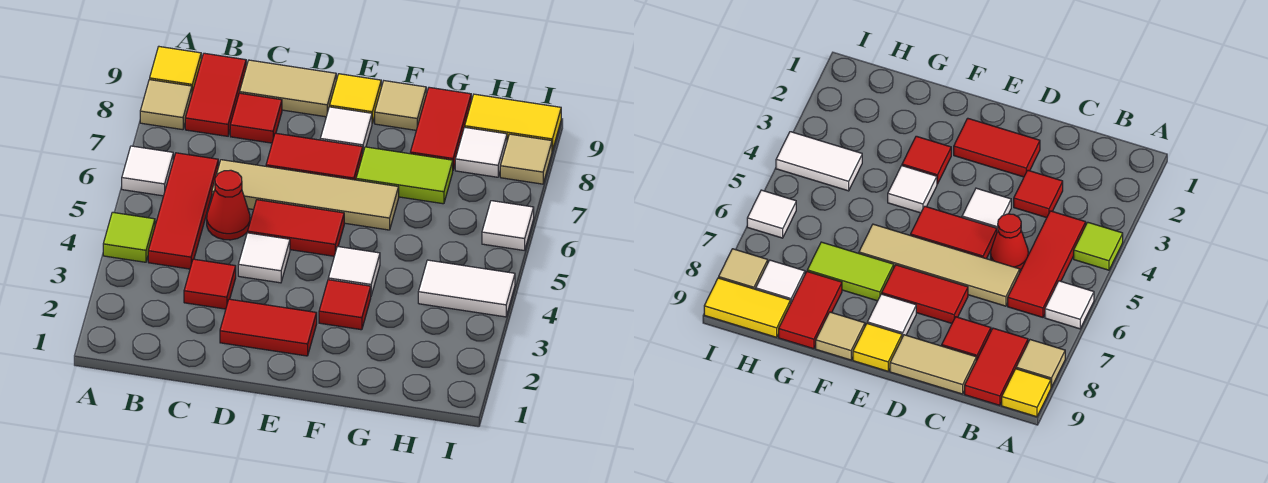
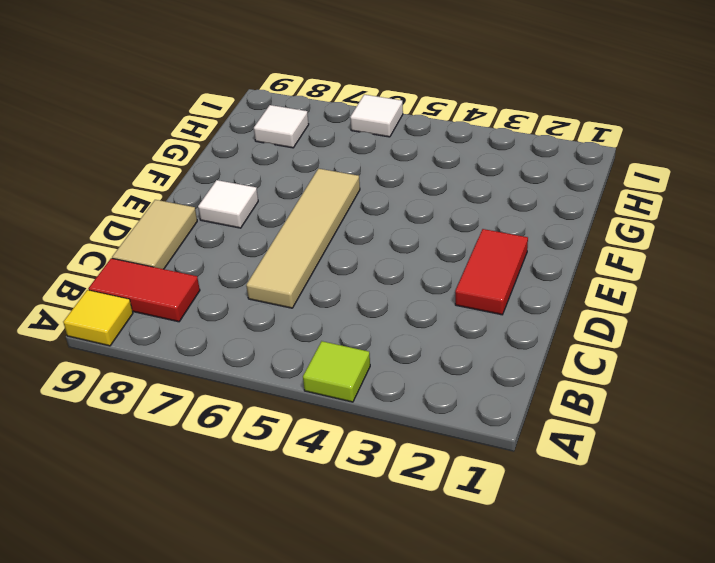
none -> white tile A6 level 1
none -> tan tile A8 level 1
none -> red tile B4:B6 level 1

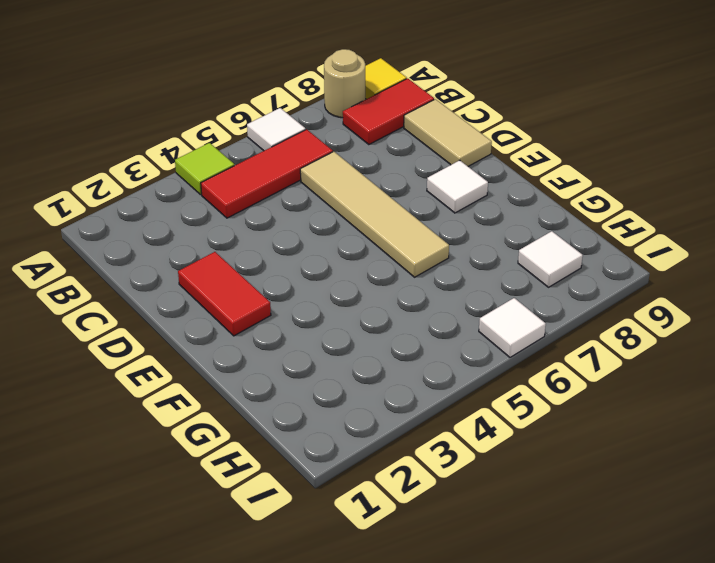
tan round brick A8 level 1 -> tan tile A8 level 1
none -> red tile C3 level 1
none -> red cone C5 level 1
none -> red tile C8 level 1

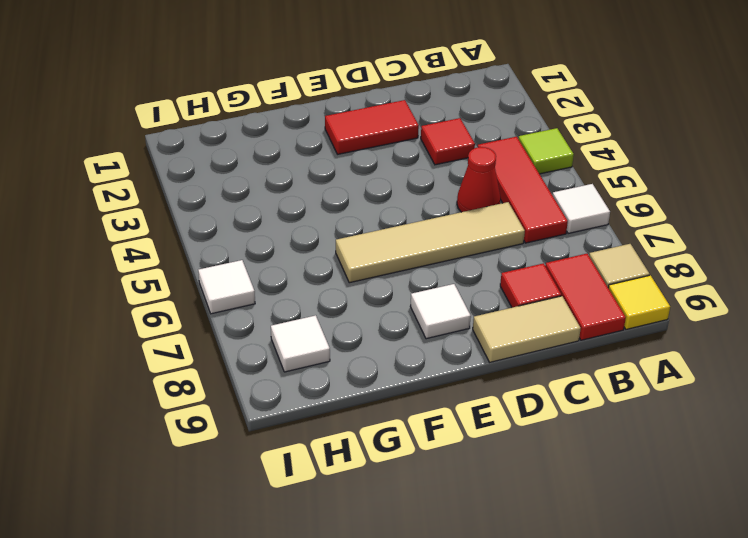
none -> white tile D4 level 1
none -> red tile D5:E5 level 1
none -> red tile D7:E7 level 1

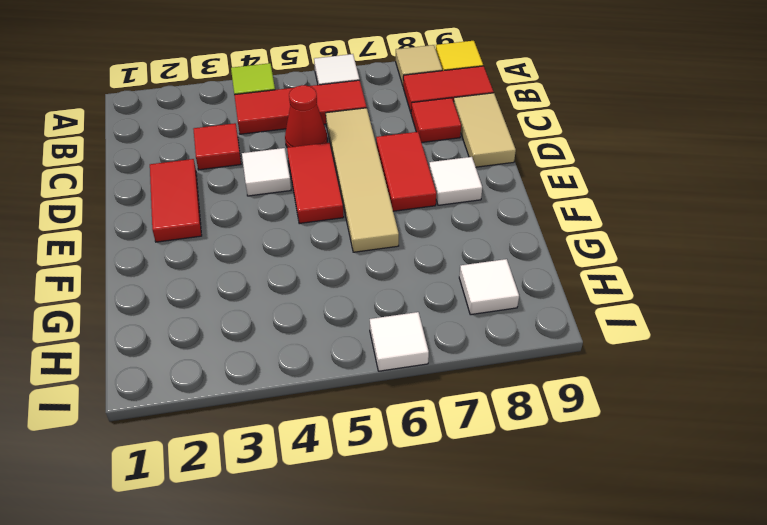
none -> yellow tile E9 level 1
none -> red tile F3 level 1
none -> white tile F4 level 1

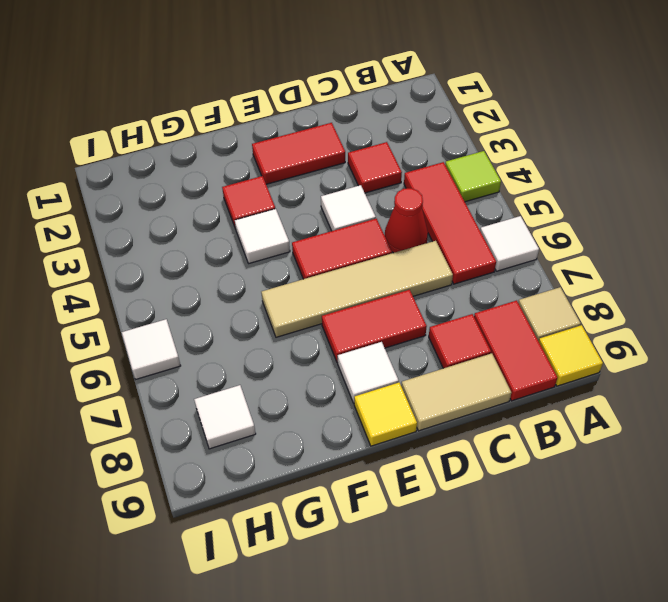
none -> lime tile F7:G7 level 1
none -> tan tile F9 level 1
none -> red tile G8:G9 level 1

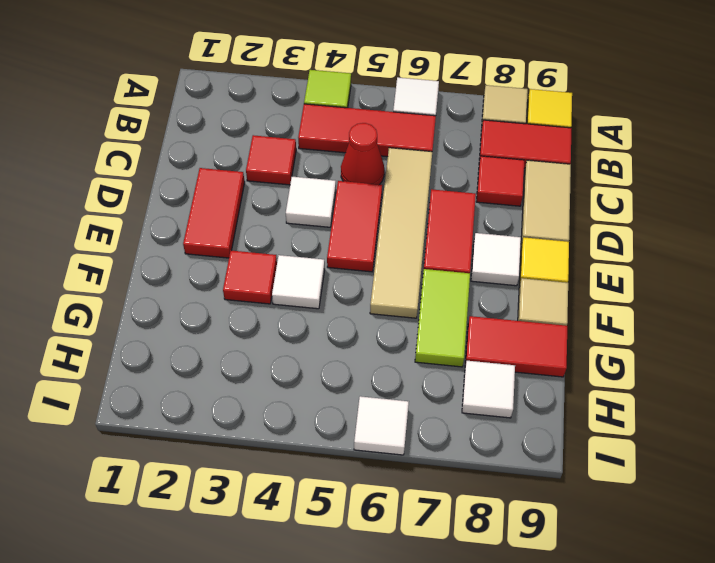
none -> white tile H4:I4 level 1
none -> yellow tile H9:I9 level 1
none -> tan tile I8 level 1

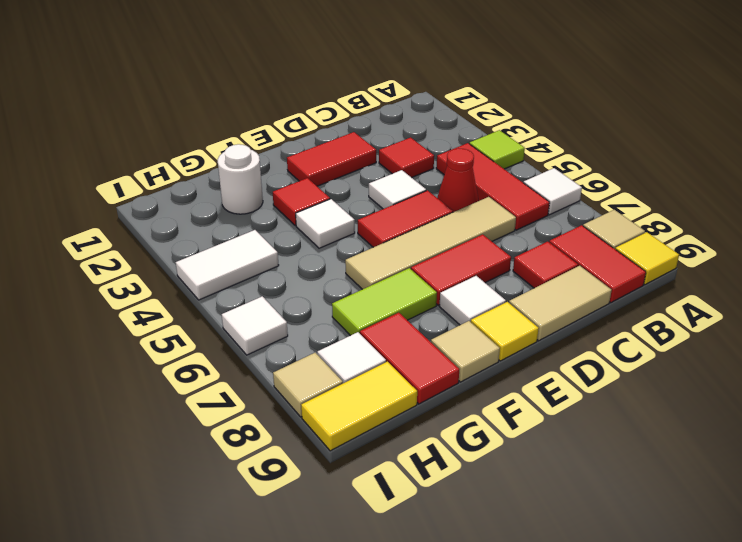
white round brick G2 level 1 -> none

